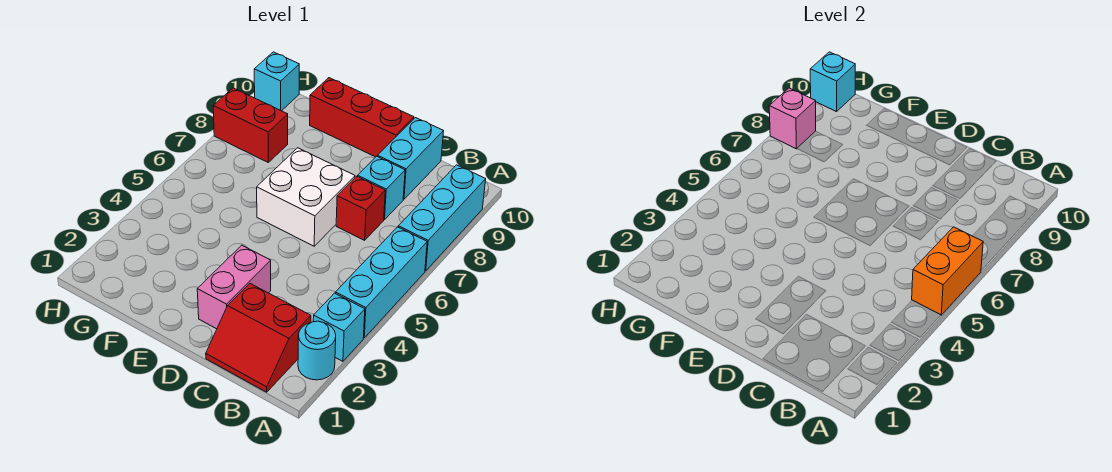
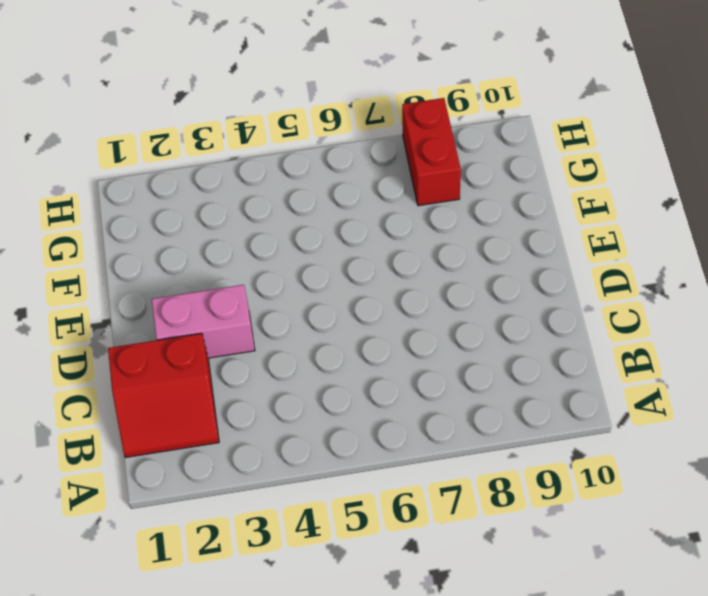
red slope B1:C2 level 1 top C -> red slope B1:C2 level 1 top 2
none -> cyan round brick A2 level 1
none -> cyan brick A3 level 1
none -> cyan brick A4:A6 level 1

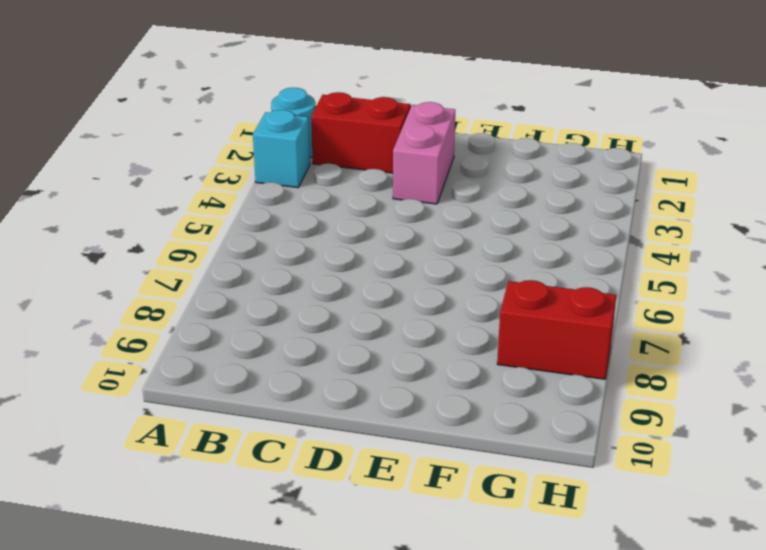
none -> cyan brick A4:A6 level 1
none -> cyan brick A7:A9 level 1
none -> red brick C7 level 1

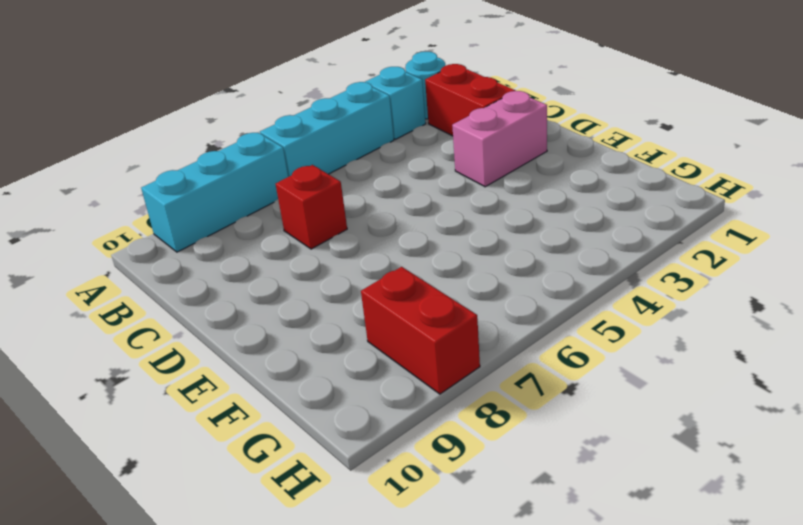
none -> cyan brick C8 level 1
none -> cyan brick C9:C10 level 1
none -> white brick D6:E7 level 1

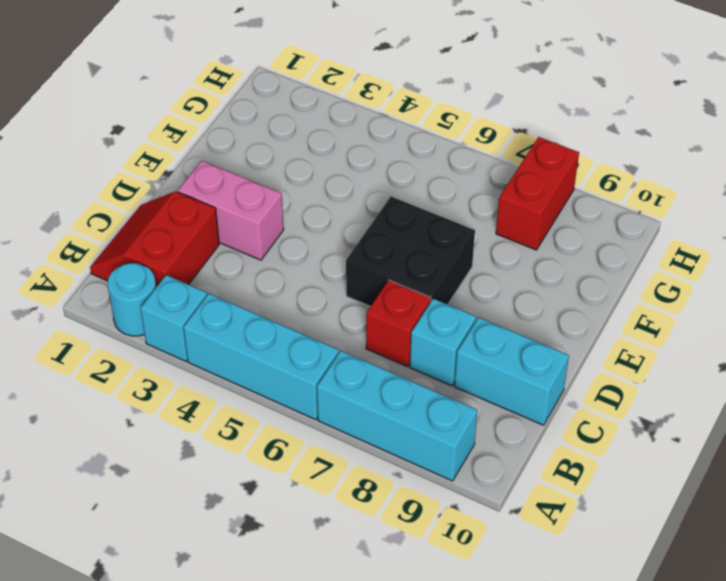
black brick D6:E7 level 1 -> white brick D6:E7 level 1
none -> red brick D10:F10 level 1
none -> cyan brick H10 level 1
none -> orange brick A5:A6 level 2

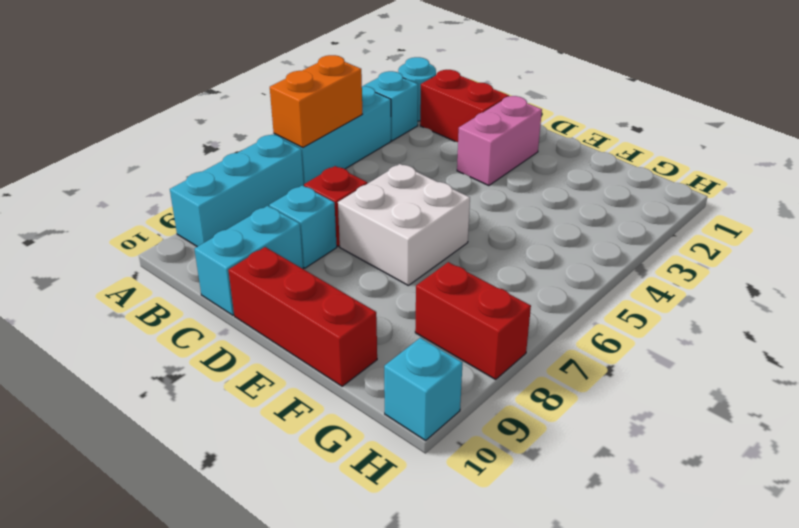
none -> pink brick H8 level 2
none -> cyan brick H10 level 2

